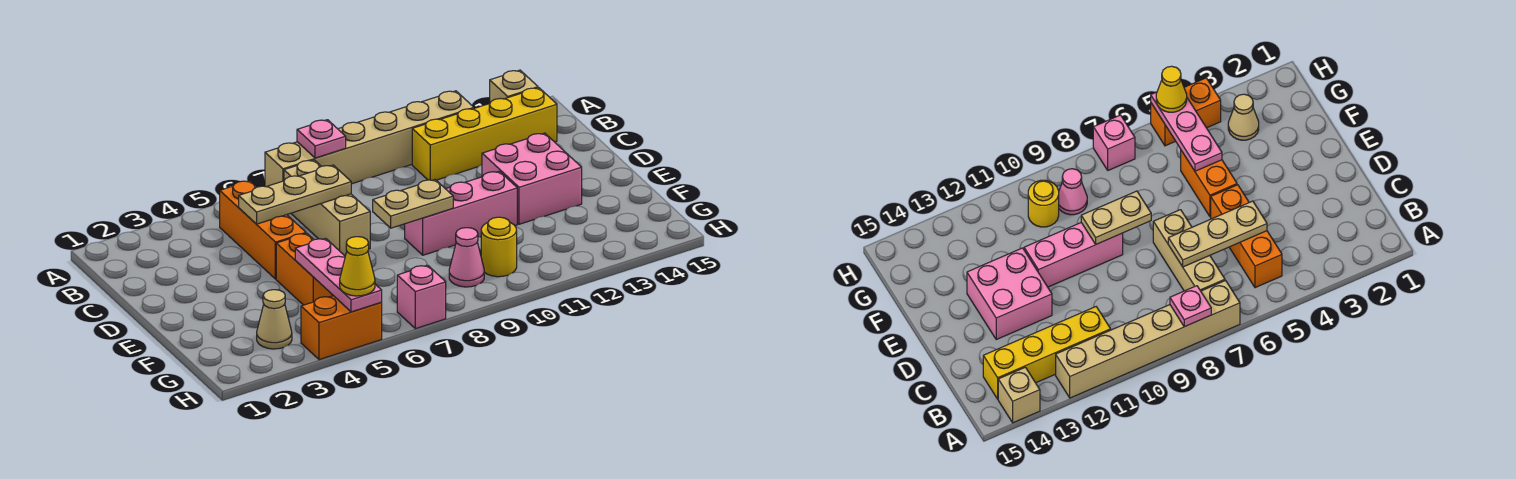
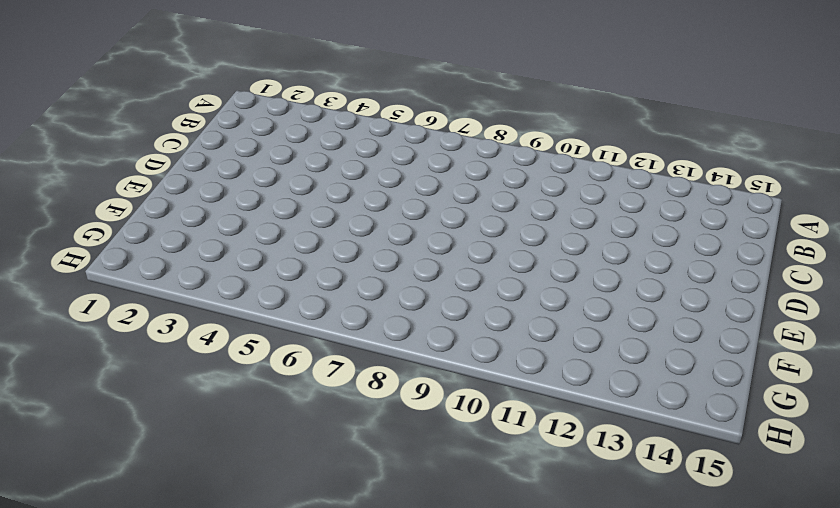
none -> tan brick A7:A12 level 1
none -> tan brick A14 level 1
none -> orange brick B5:D5 level 1

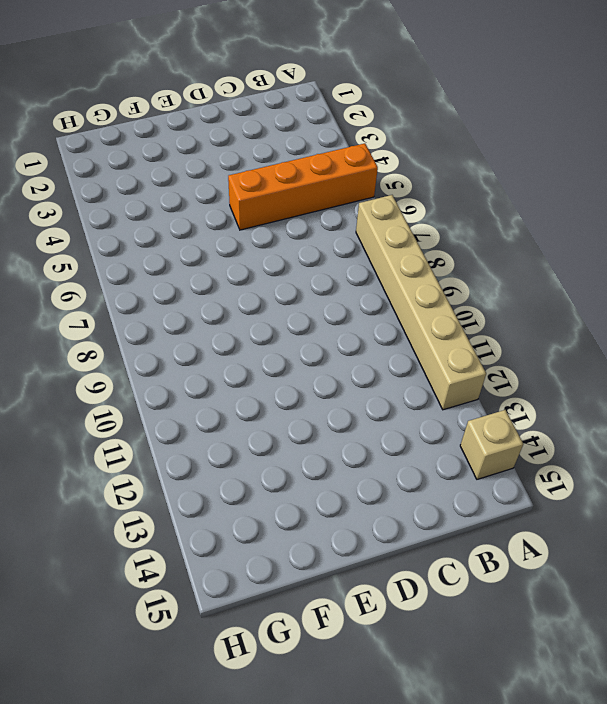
orange brick A5:D5 level 1 -> orange brick B5:D5 level 1
none -> tan brick B7:D7 level 1
none -> yellow brick B11:B14 level 1
none -> pink brick D12:E13 level 1

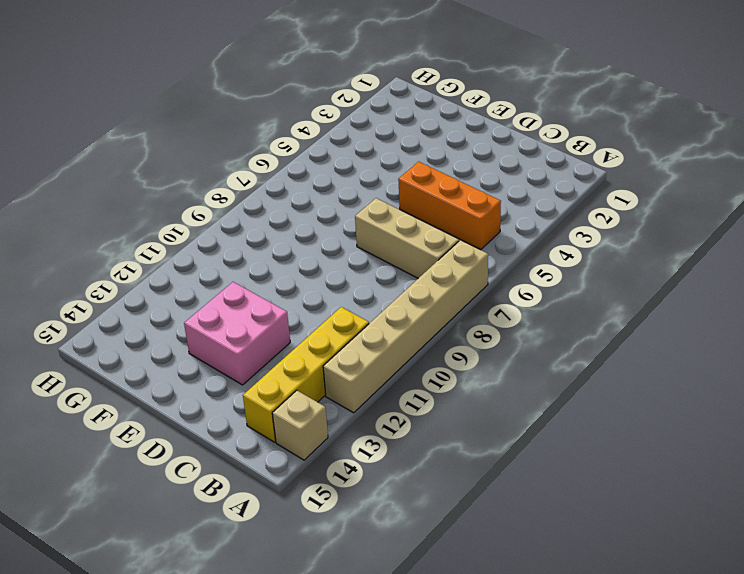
none -> orange brick E5:F5 level 1
none -> pink brick E9:E11 level 1
none -> tan cone G3 level 1

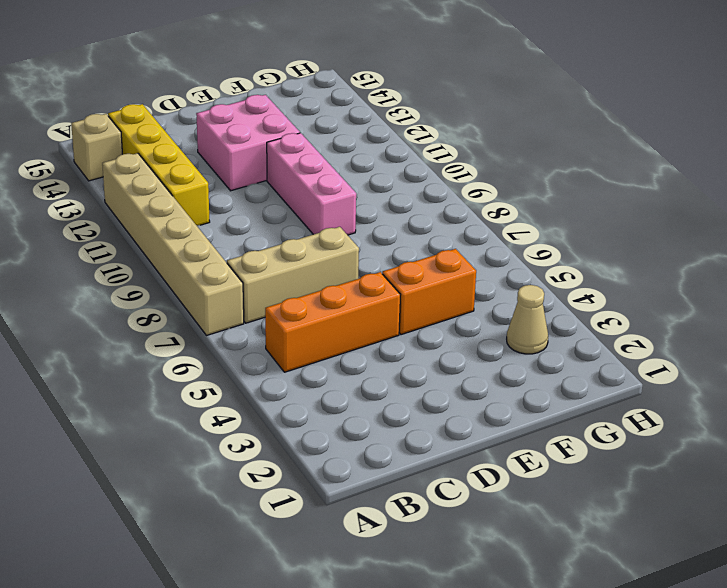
none -> pink cone G9 level 1
none -> yellow round brick G10 level 1
none -> orange brick H4:H5 level 1

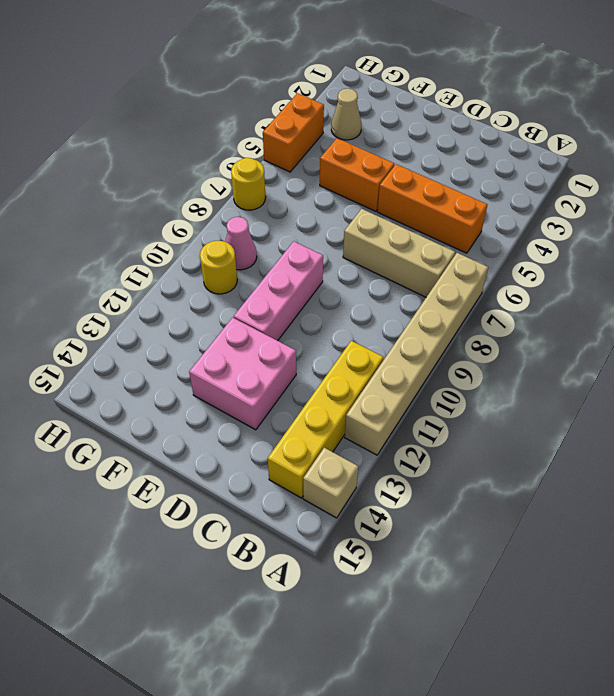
yellow round brick H7 level 1 -> pink brick H7 level 1
none -> pink plate A8 level 2
none -> tan plate C5:C7 level 2
none -> tan plate E8:E9 level 2

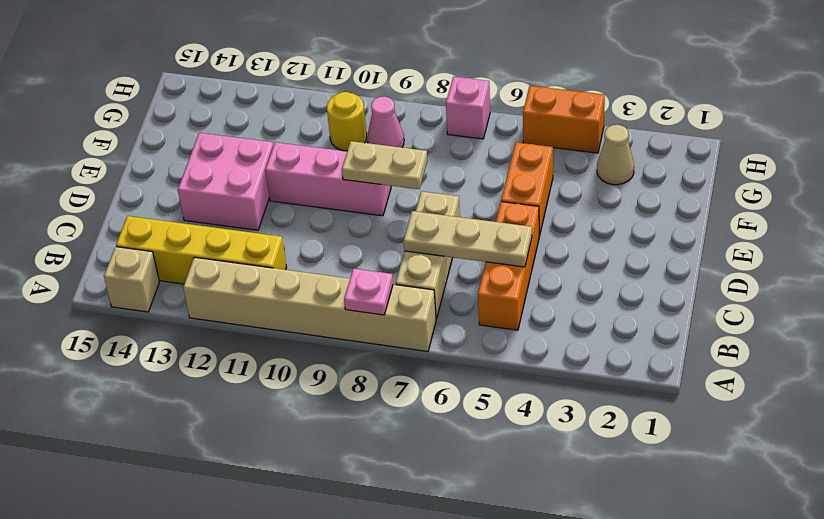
none -> pink plate F5:H5 level 2
none -> yellow cone H5 level 3

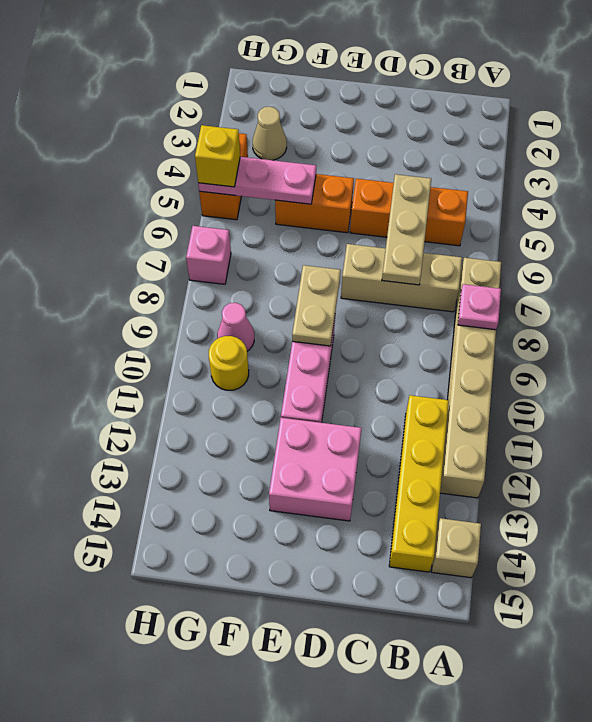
yellow brick H5 level 3 -> yellow cone H5 level 3

